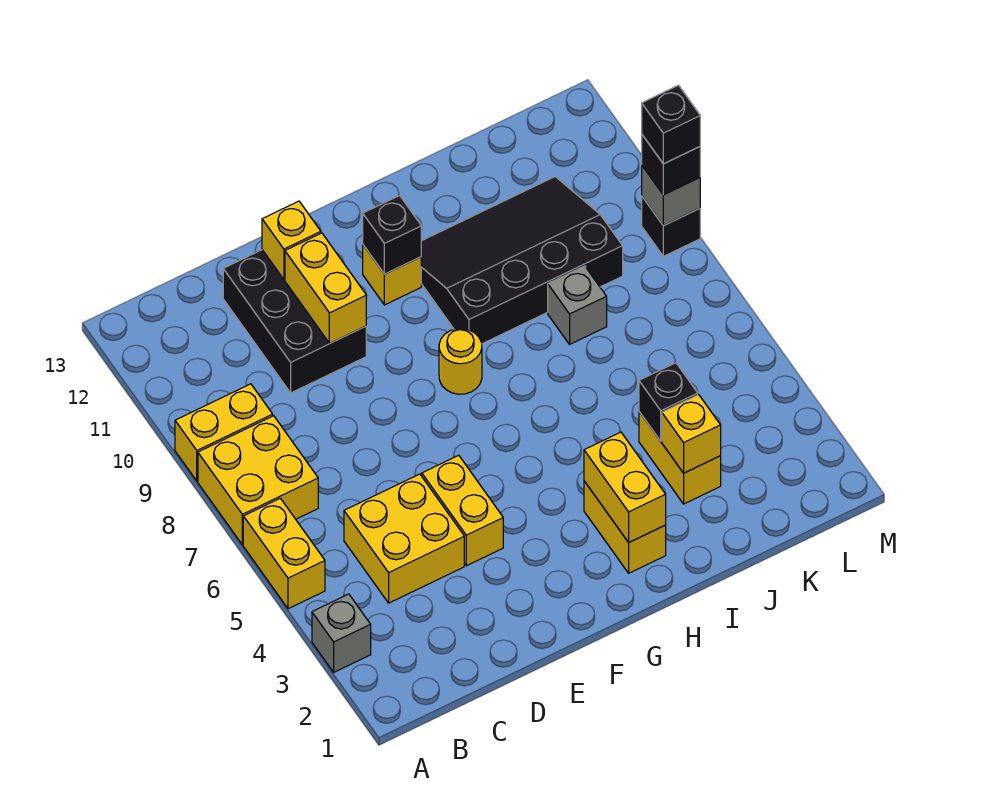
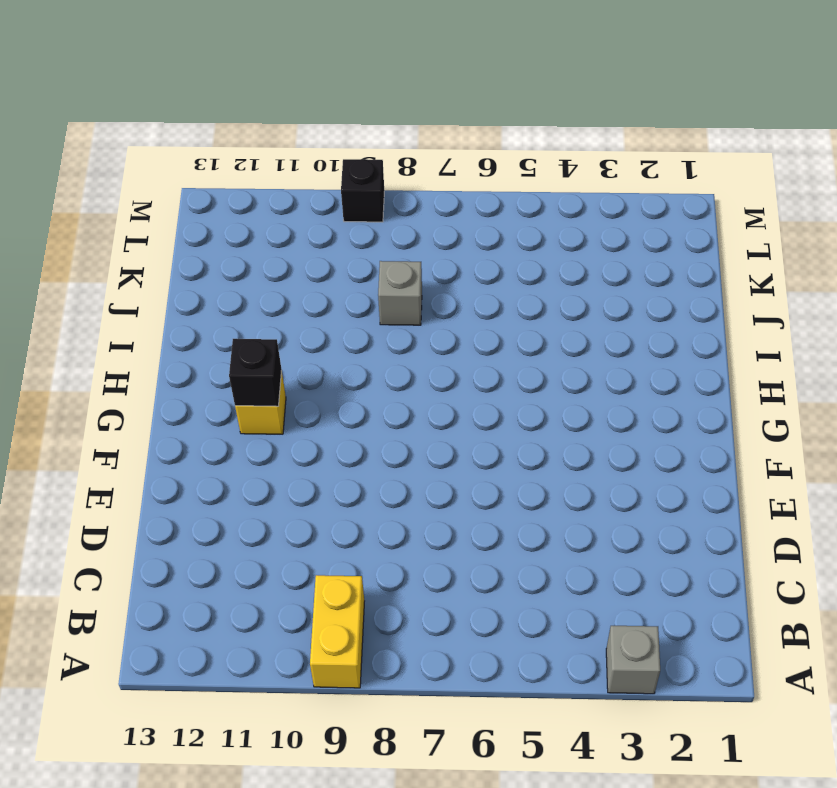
none -> yellow brick A5:A6 level 1
none -> yellow brick A7:B8 level 1
none -> yellow brick C4:D5 level 1

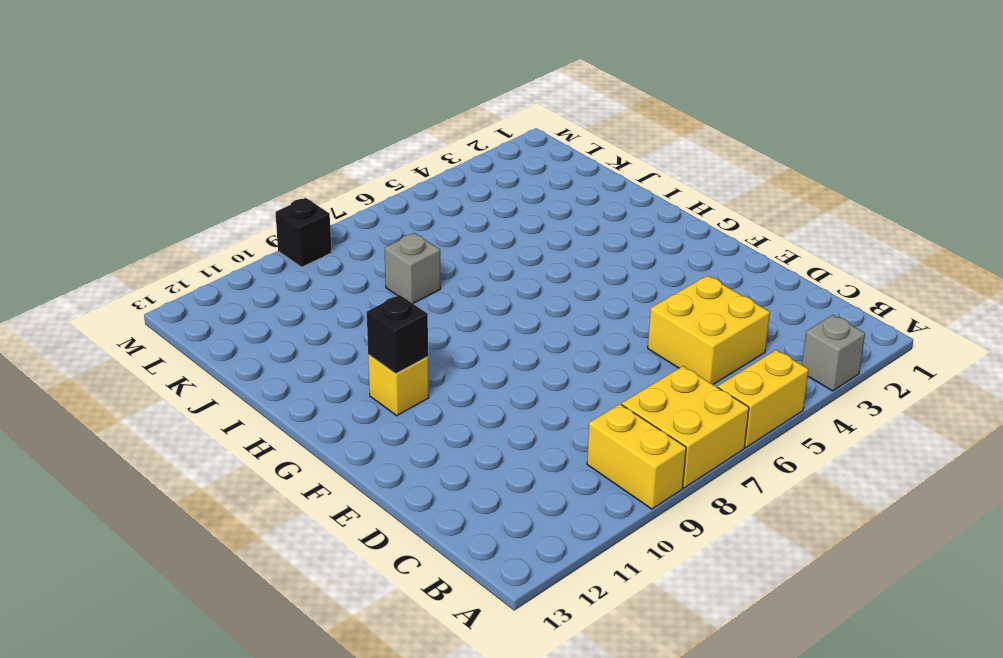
none -> black brick D10:E12 level 1
none -> yellow brick E4:E5 level 1
none -> yellow round brick G8 level 1

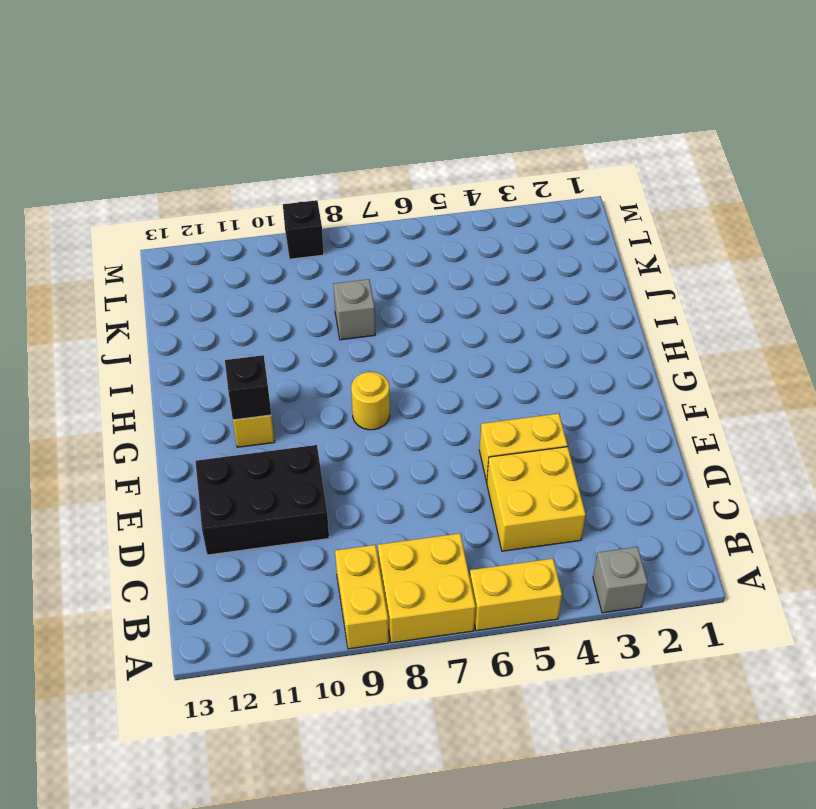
none -> yellow brick H2:H3 level 1
none -> black slope H9:K11 level 1 top 9
none -> yellow brick J3:J4 level 1

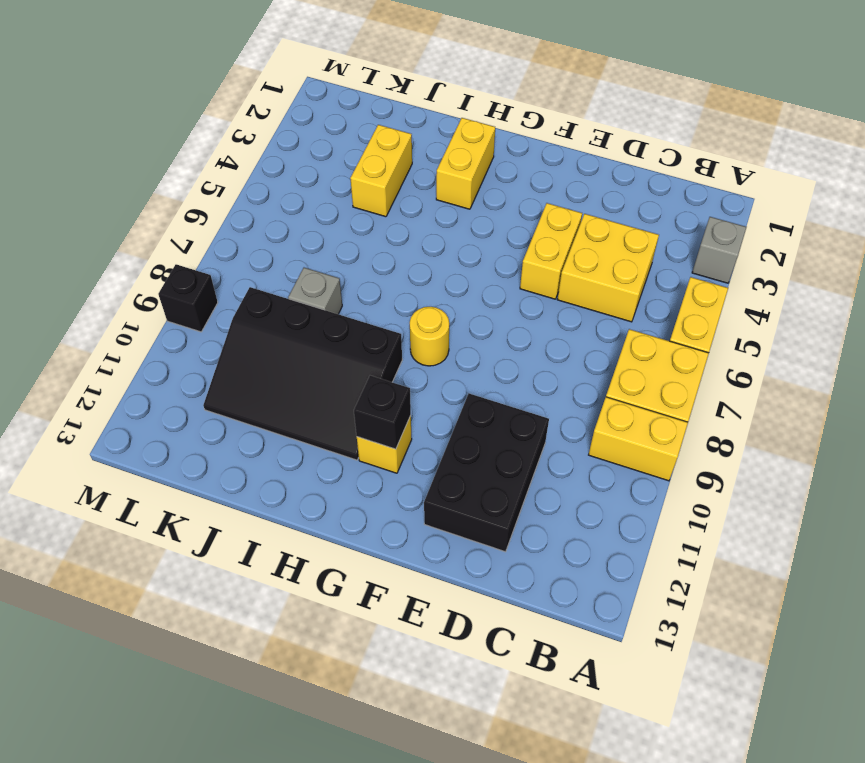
none -> yellow brick E10:E11 level 2
none -> yellow brick E12 level 2
none -> yellow brick H2:H3 level 2

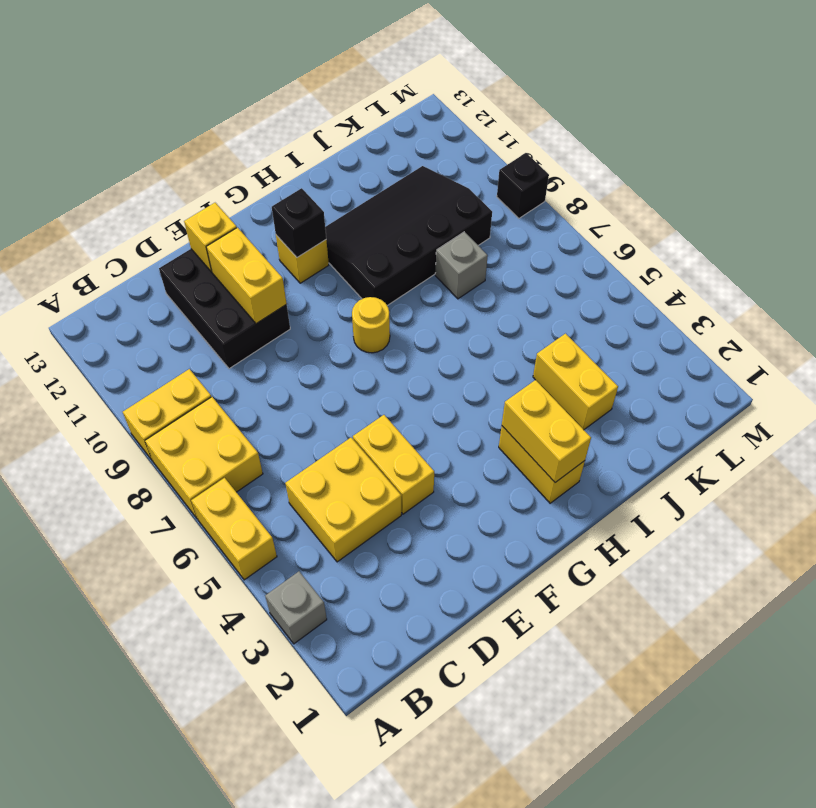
none -> yellow brick J3 level 2
none -> black brick J4 level 2
none -> grey brick M9 level 2

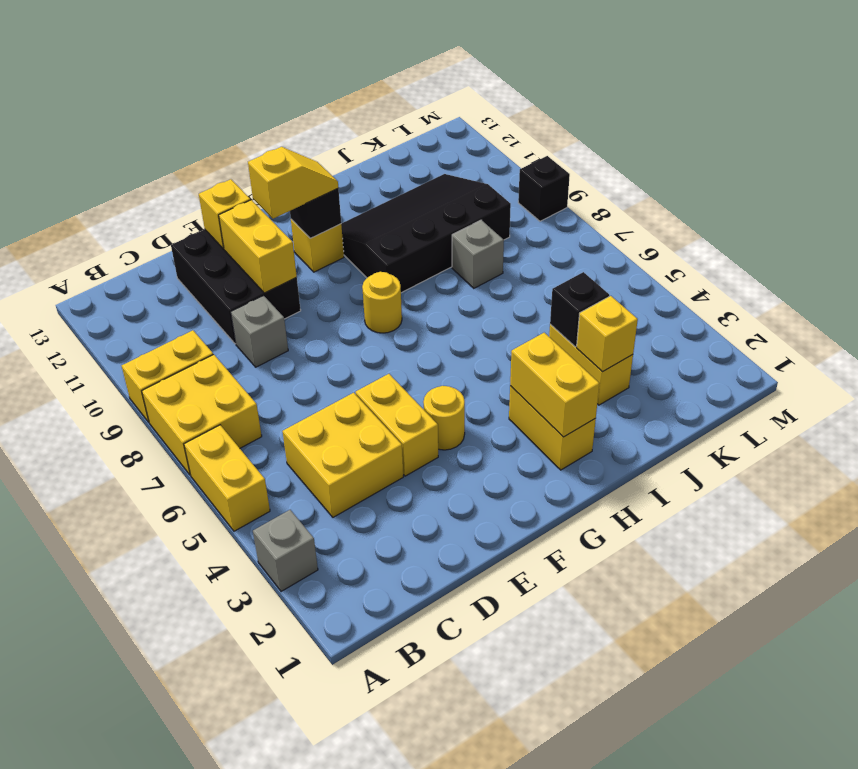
grey brick D9 level 1 -> grey brick M9 level 2
yellow round brick F4 level 1 -> none
yellow slope F11:G11 level 3 top F -> none
none -> black brick M9 level 3
none -> black brick M9 level 4

